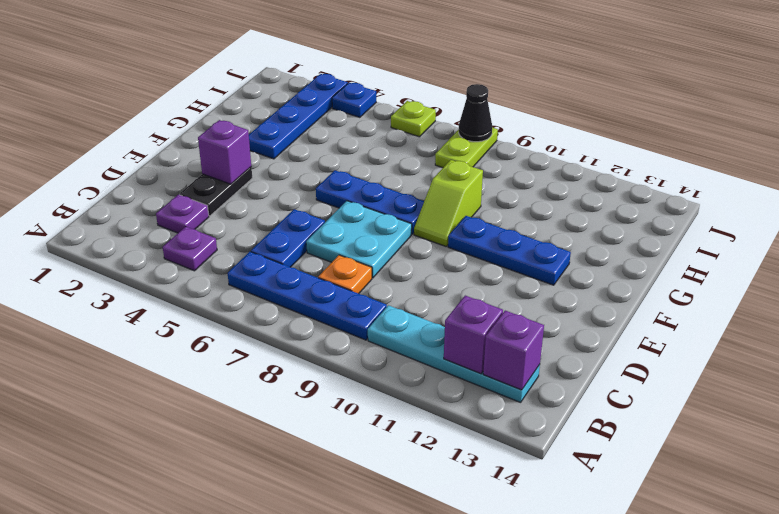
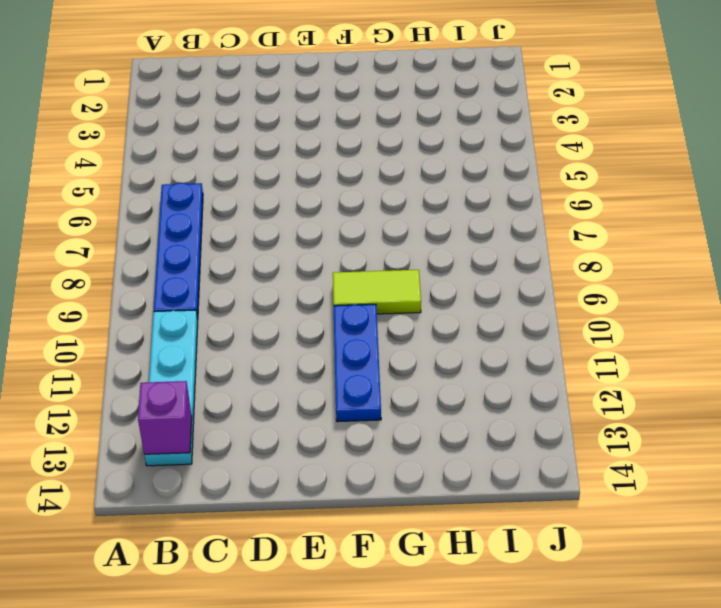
lime tile F9:G9 level 1 -> lime slope F9:G9 level 1 top G
none -> purple plate B4 level 1
none -> purple plate C3 level 1
none -> blue plate C6:D6 level 1

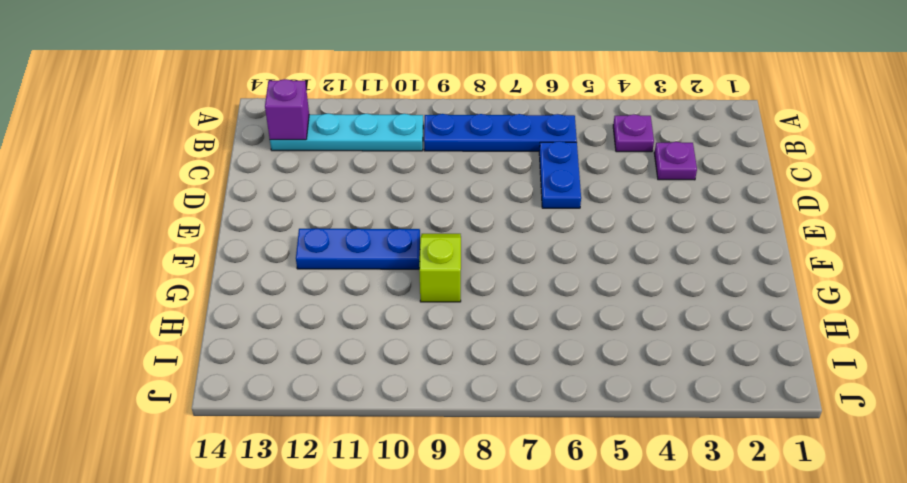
none -> orange plate C8 level 1
none -> black plate D3:E3 level 1
none -> cyan plate D7:E8 level 1

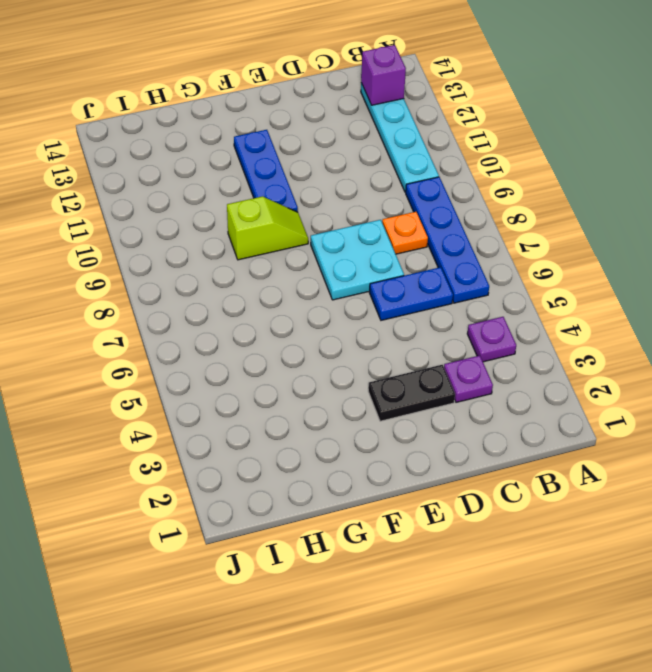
none -> blue plate F6:F8 level 1
none -> blue plate G3:J3 level 1
none -> lime plate I8:J8 level 1

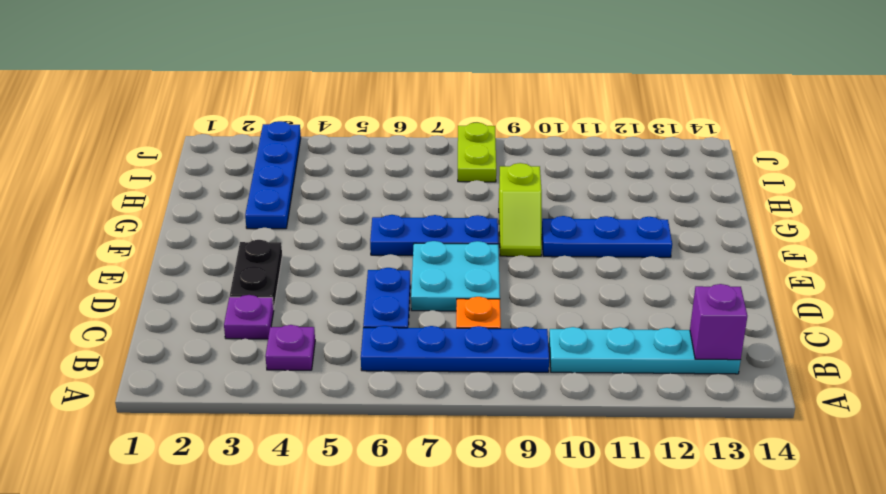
none -> blue plate J4 level 1
none -> lime plate J6 level 1
none -> purple brick B12 level 2

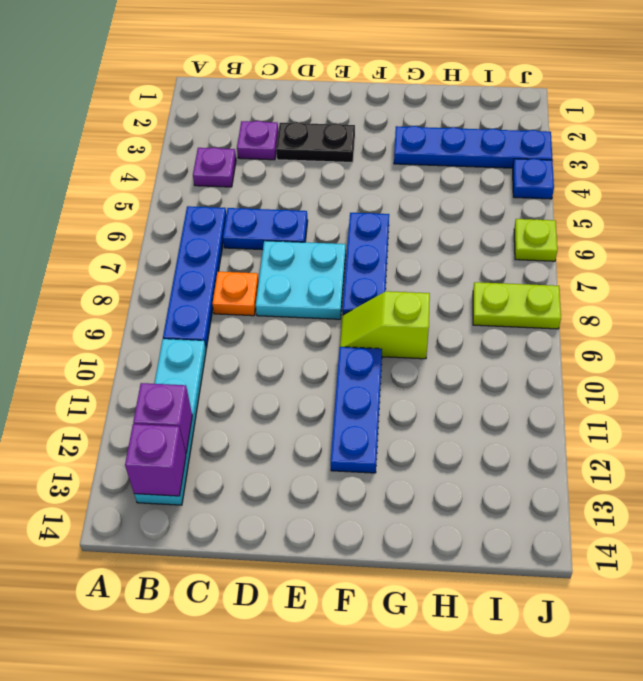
none -> purple brick E3 level 2
none -> black cone J8 level 2

